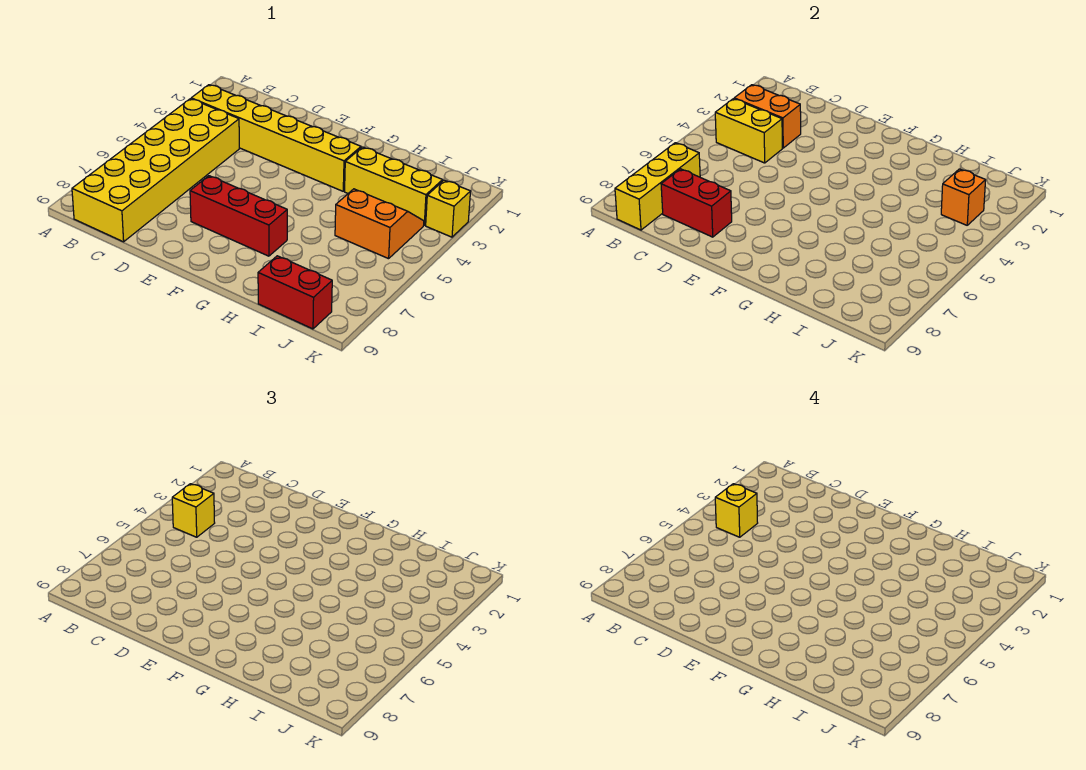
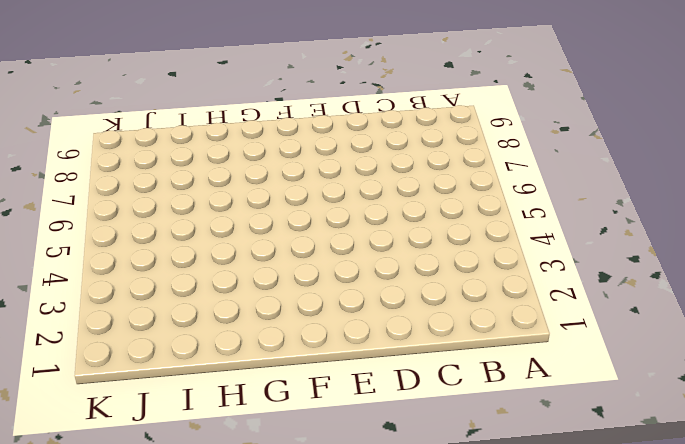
none -> yellow brick B3:G3 level 1
none -> yellow brick B4:C9 level 1
none -> red brick E7:G7 level 1

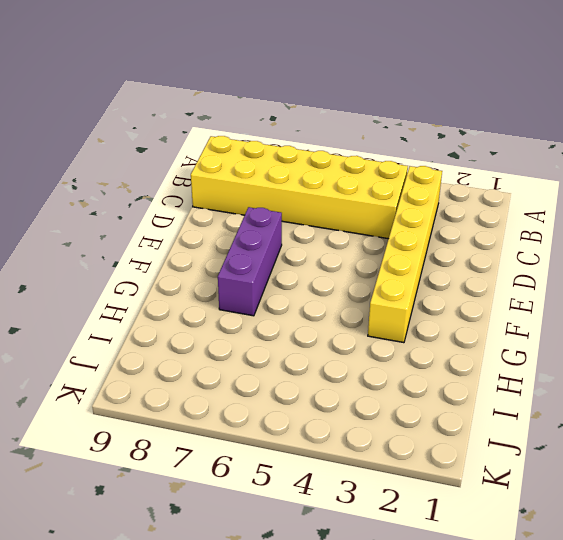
purple brick E7:G7 level 1 -> red brick E7:G7 level 1
none -> yellow brick H3:J3 level 1
none -> orange slope I4:J5 level 1 top 5
none -> red brick I9:J9 level 1

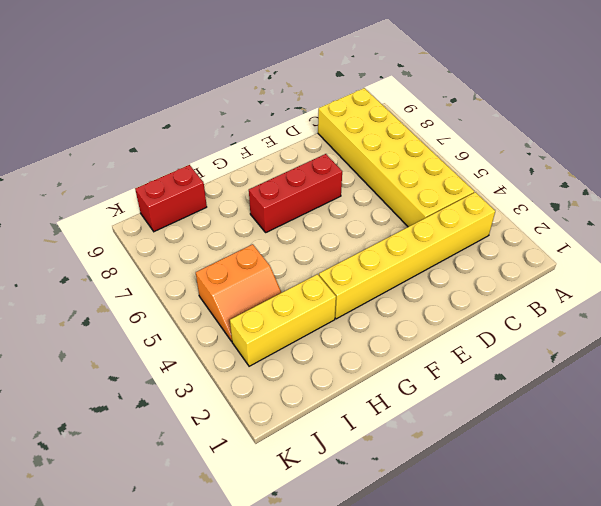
none -> yellow brick K3 level 1
none -> orange brick B3:C3 level 2
none -> yellow brick B4:C4 level 2

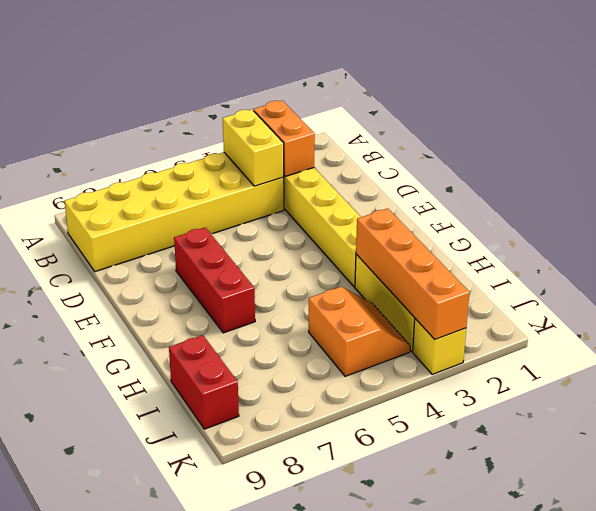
orange brick H3:K3 level 2 -> orange brick J3 level 2
none -> yellow brick B7:B9 level 2
none -> red brick C8:D8 level 2
none -> yellow brick B4 level 3

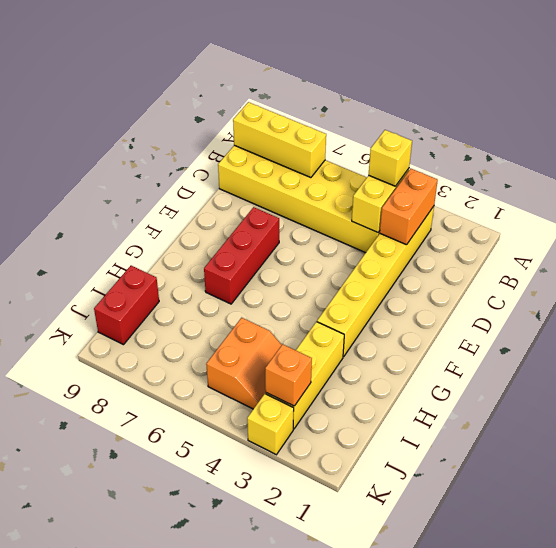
none -> red brick C8:D8 level 2
none -> yellow brick B4 level 4

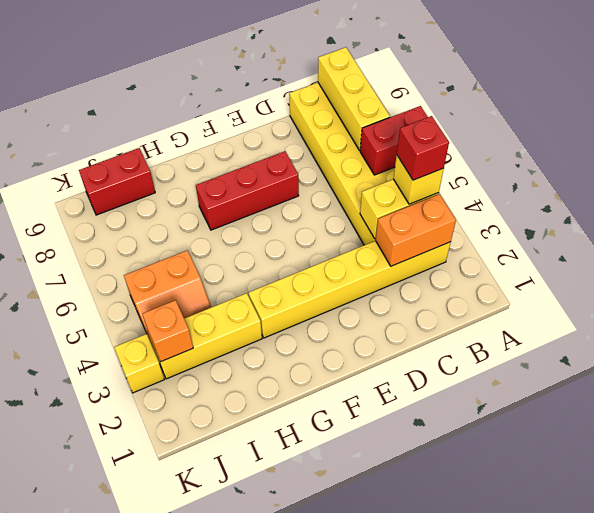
red brick A6:B6 level 2 -> red brick C8:D8 level 2
red brick B4 level 4 -> yellow brick B4 level 4

